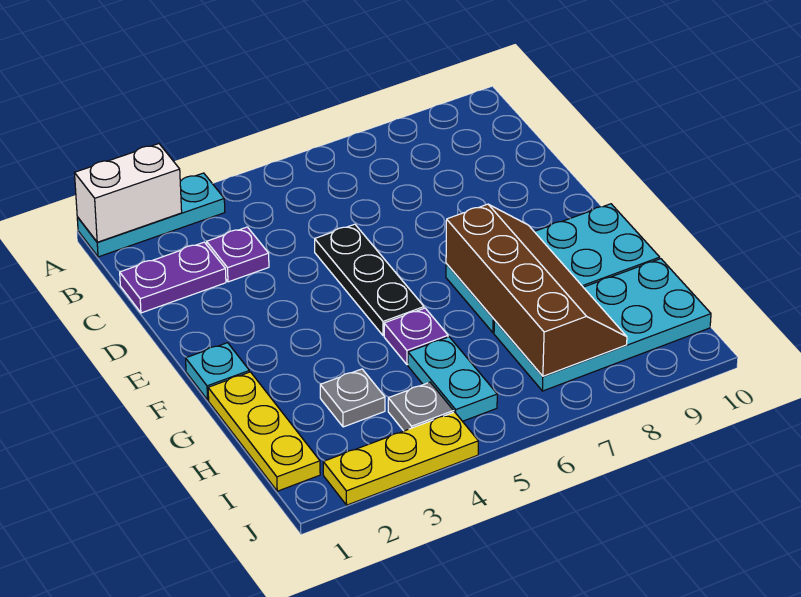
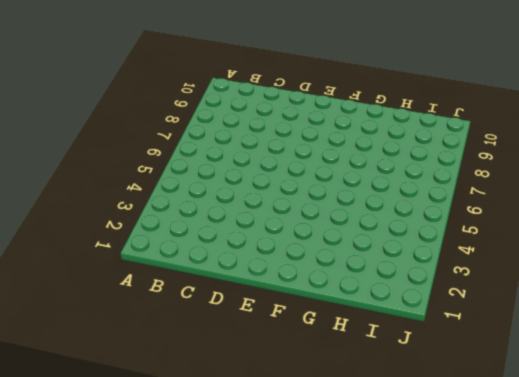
none -> cyan plate A1:A3 level 1
none -> purple plate C1:C2 level 1
none -> purple plate C3 level 1

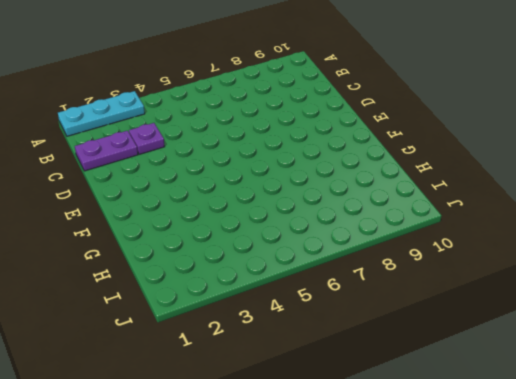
none -> black plate D5:F5 level 1
none -> cyan plate F1 level 1
none -> cyan plate F7:G10 level 1

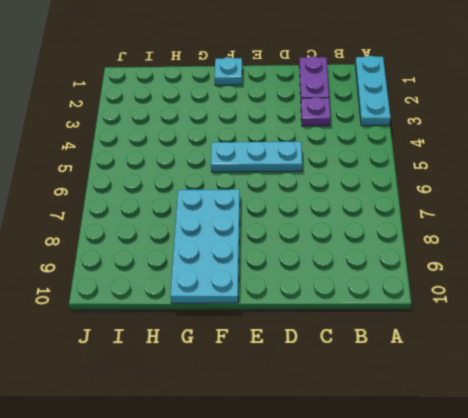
cyan plate D5:F5 level 1 -> black plate D5:F5 level 1
none -> yellow plate G1:I1 level 1
none -> purple plate G5 level 1
none -> grey plate H3 level 1

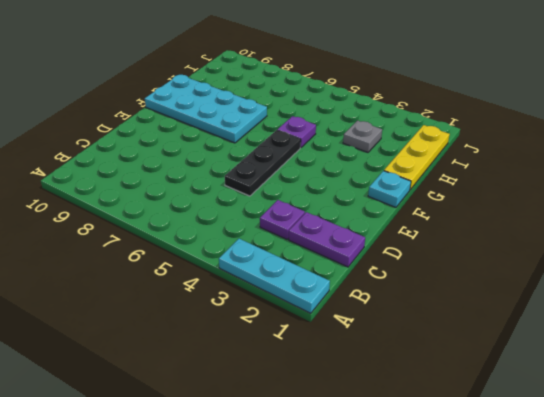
none -> cyan plate H5:I5 level 1
none -> cyan plate H7:I10 level 1
none -> grey plate I4 level 1

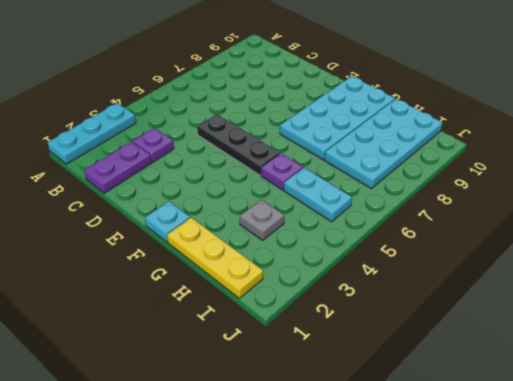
none -> grey plate I4 level 1
none -> yellow plate J2:J4 level 1
none -> white brick A1:A2 level 2

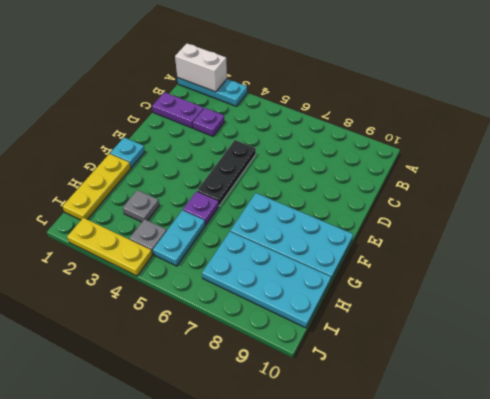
none -> brown slope F7:I8 level 2 top 7

